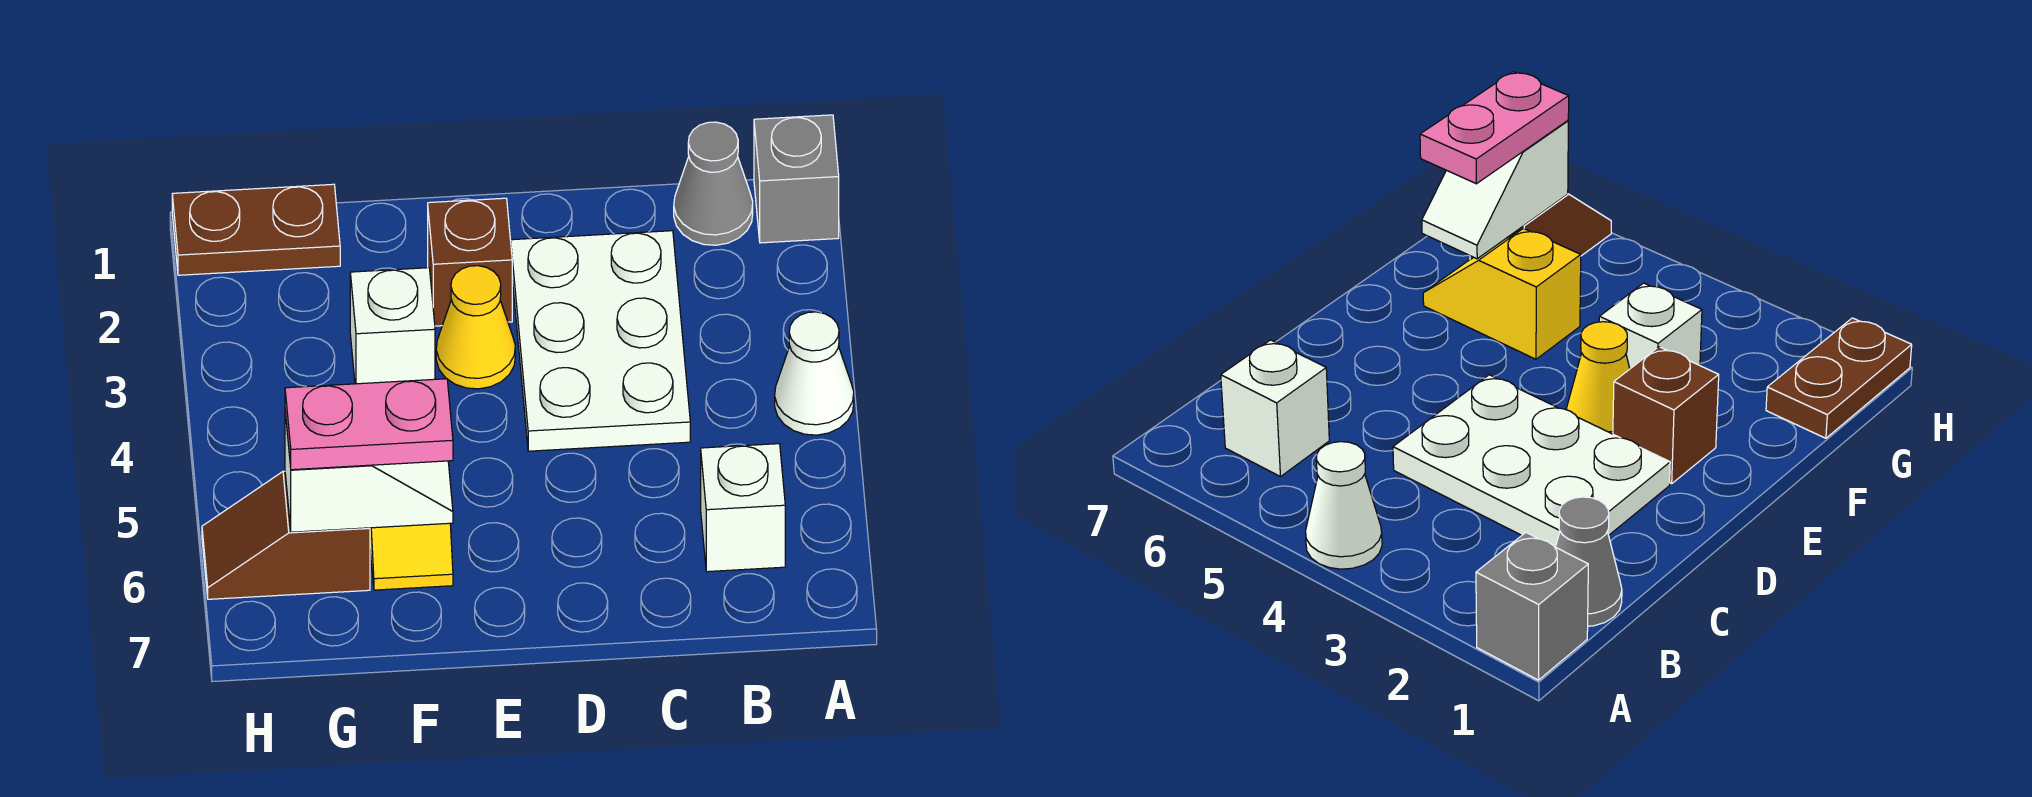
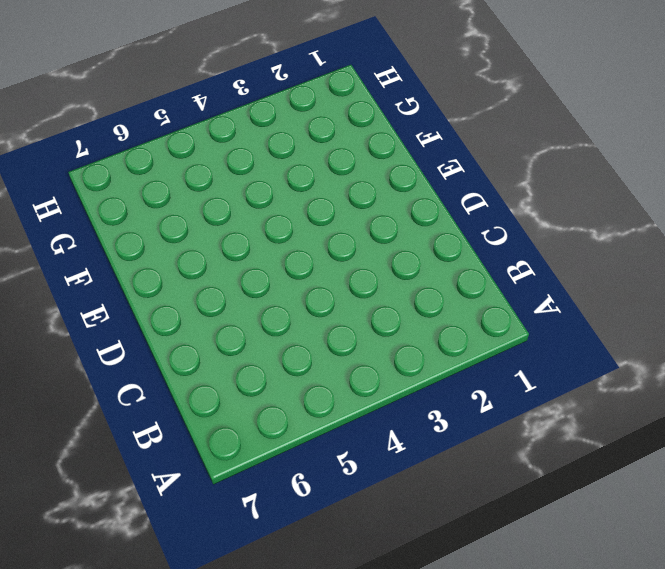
none -> grey brick A1 level 1
none -> white cone A4 level 1
none -> grey cone B1 level 1

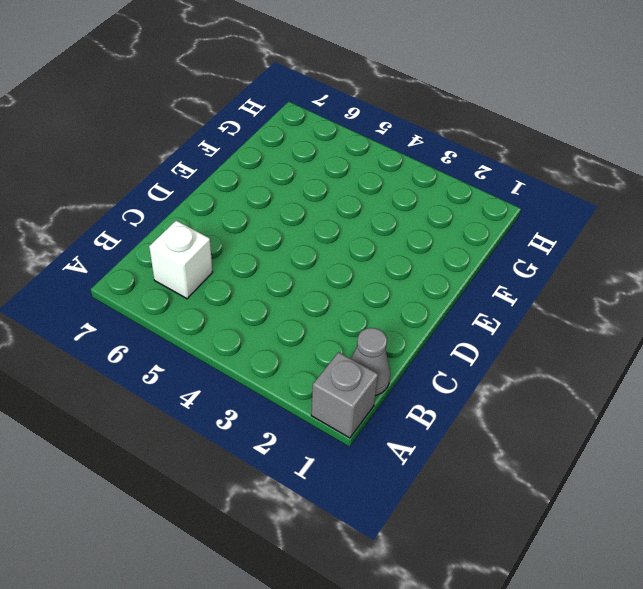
none -> white cone A4 level 1
none -> white plate C2:D4 level 1
none -> brown brick E2 level 1

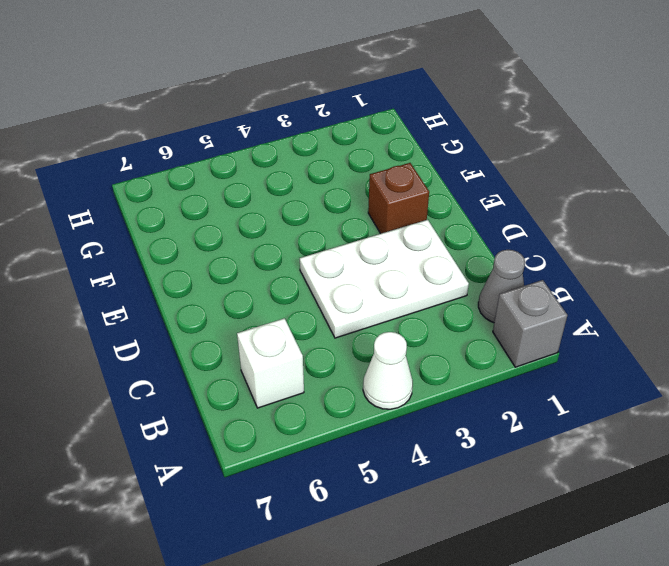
none -> yellow cone E3 level 1
none -> white brick F3 level 1
none -> yellow slope F5:F6 level 1 top 5

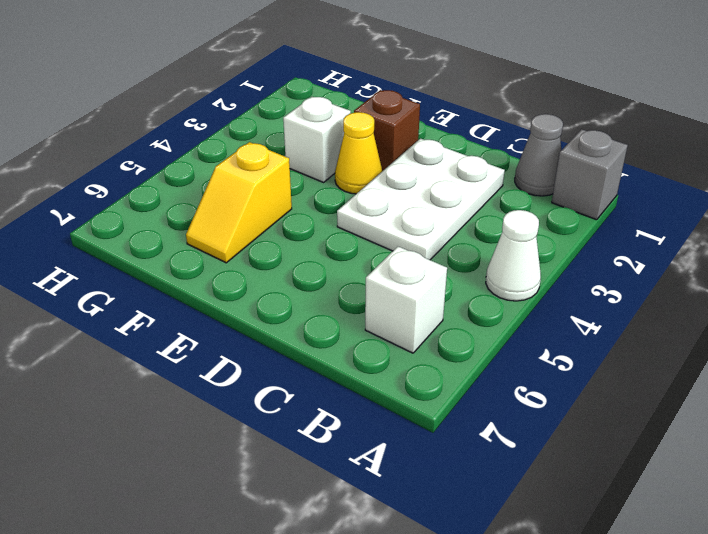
none -> brown plate G1:H1 level 1
none -> brown slope G6:H6 level 1 top G
none -> white slope F6:G6 level 2 top G

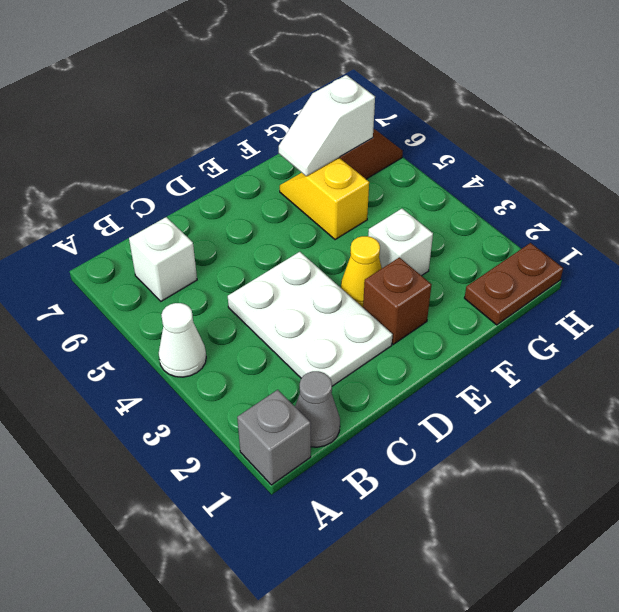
none -> pink plate F6:G6 level 3

